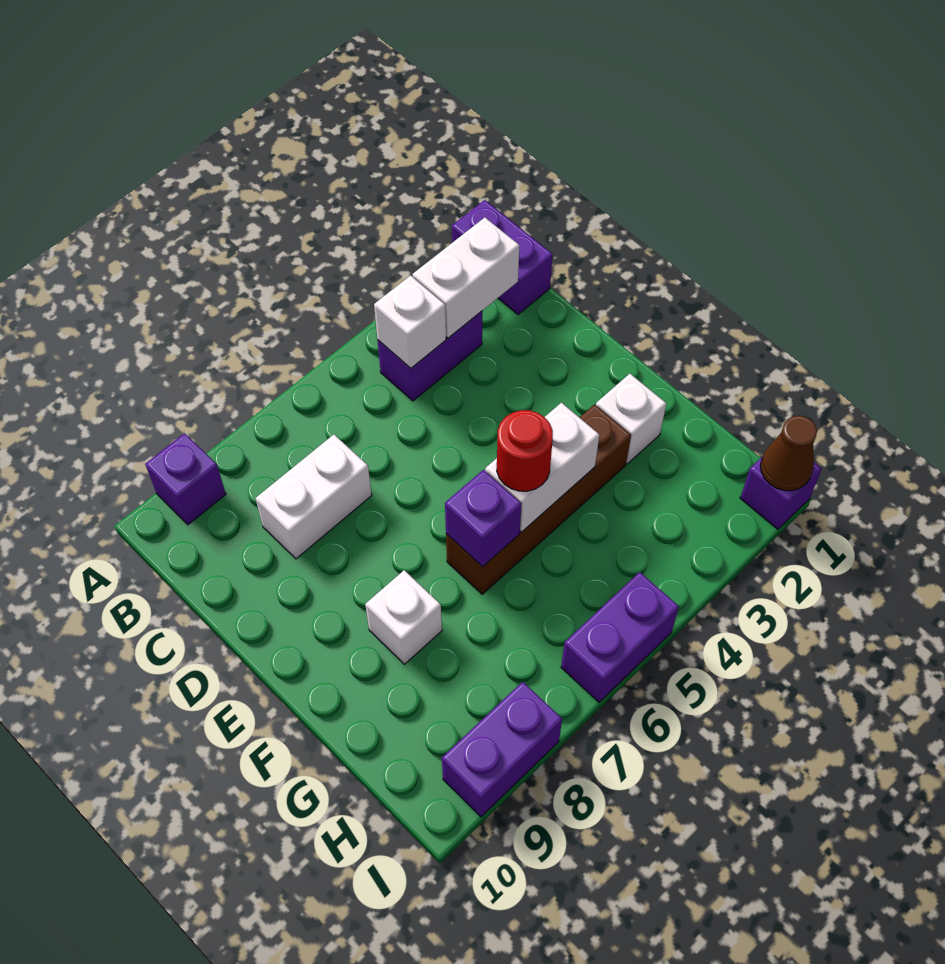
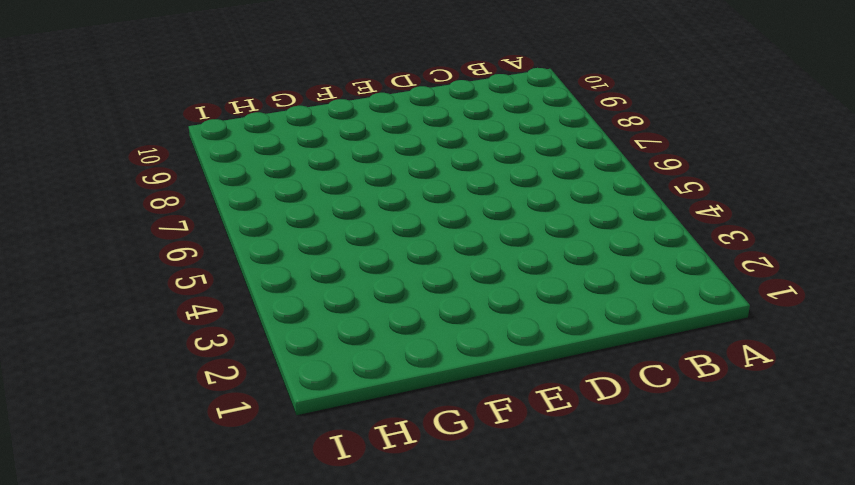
none -> purple brick A1:B1 level 1
none -> purple brick A9 level 1
none -> purple brick B3:B4 level 1

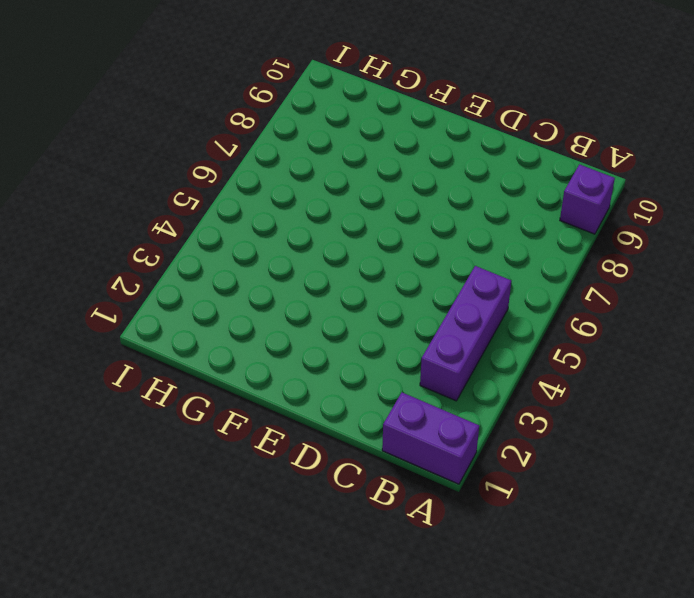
purple brick B3:B5 level 1 -> purple brick B3:B4 level 1
none -> white brick C7:C8 level 1
none -> white brick F2 level 1
none -> brown brick F3:F6 level 1

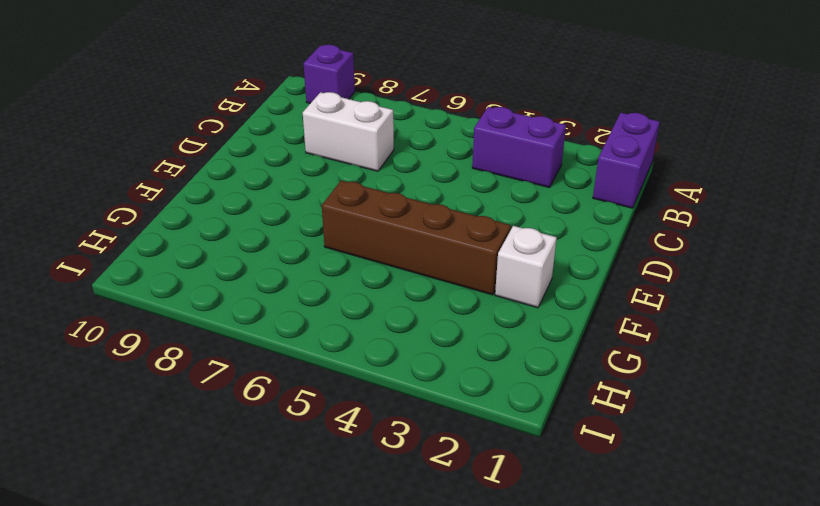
none -> white brick F8 level 1
none -> purple brick I1 level 1
none -> purple brick I5:I6 level 1

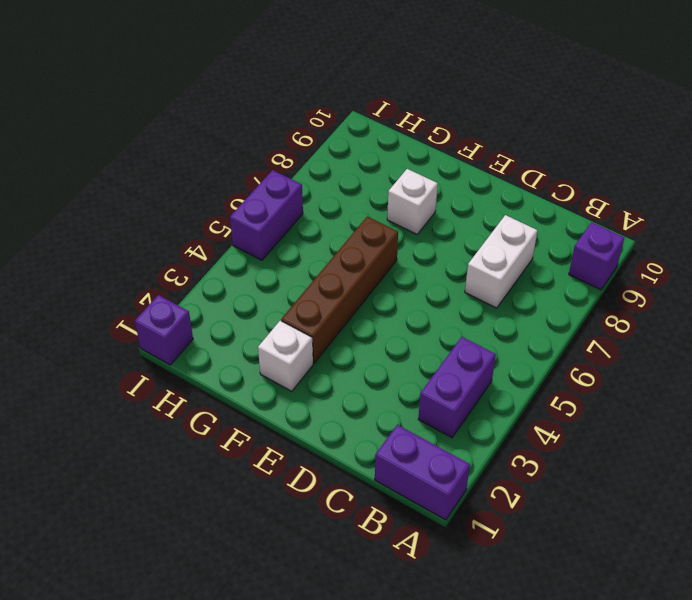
none -> purple brick I8:I9 level 1
none -> white brick B2:B3 level 2
none -> white brick B4 level 2

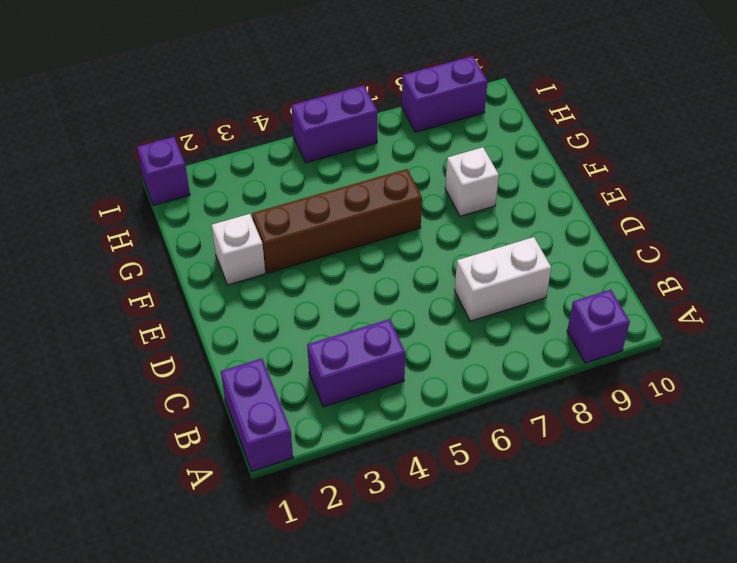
none -> white brick B2:B3 level 2
none -> white brick B4 level 2
none -> white brick F4:F5 level 2

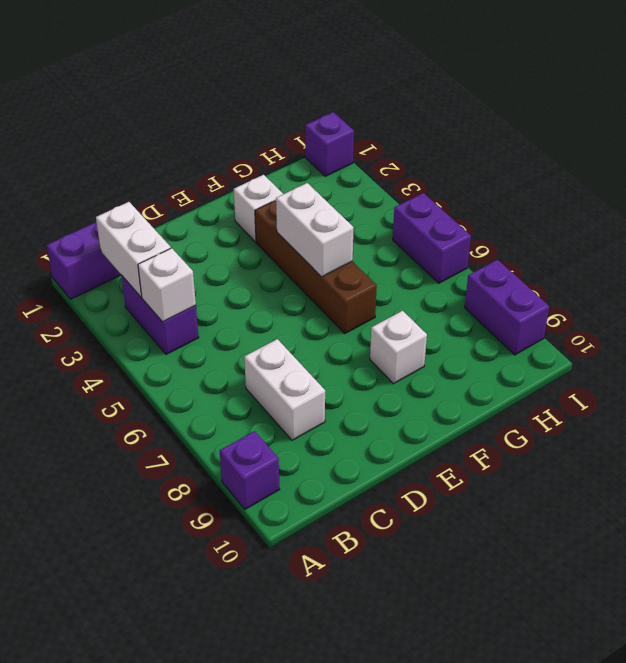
none -> purple brick F6 level 2
none -> brown cone I1 level 2
none -> red round brick F5 level 3

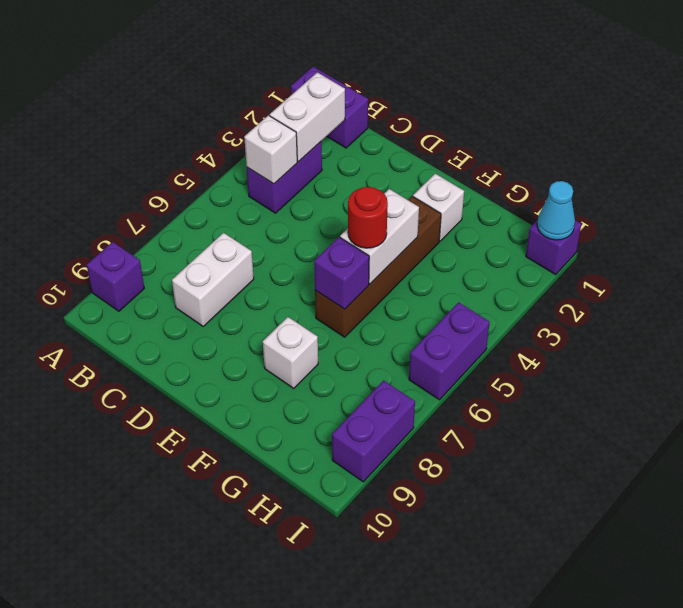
cyan cone I1 level 2 -> brown cone I1 level 2

